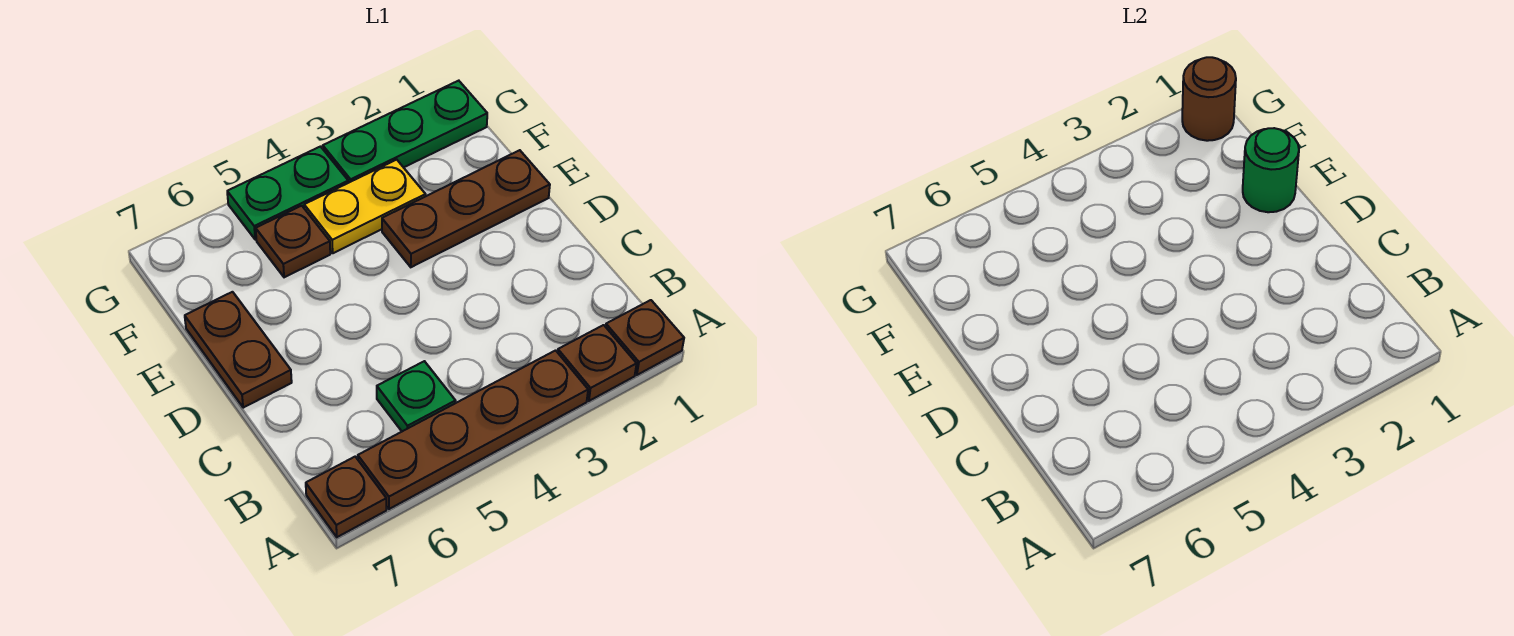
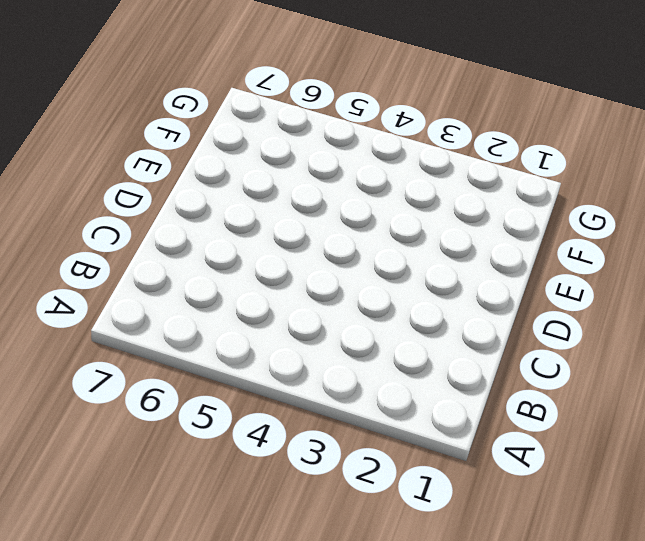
none -> brown plate A1 level 1
none -> brown plate A2 level 1
none -> brown plate A3:A6 level 1

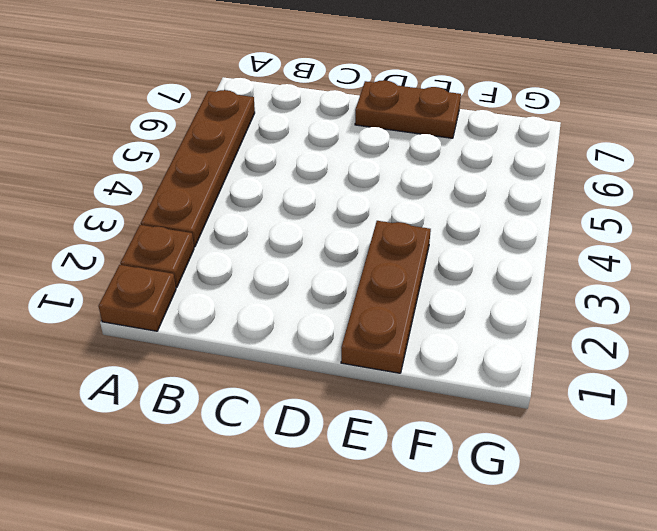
none -> brown plate A7 level 1
none -> green plate B5 level 1
none -> yellow plate F3:F4 level 1

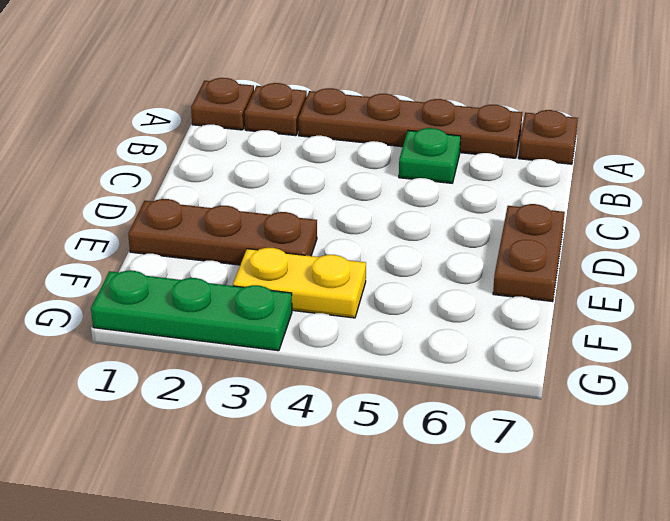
none -> brown plate F5 level 1
none -> green plate G4:G5 level 1
none -> green round brick E1 level 2

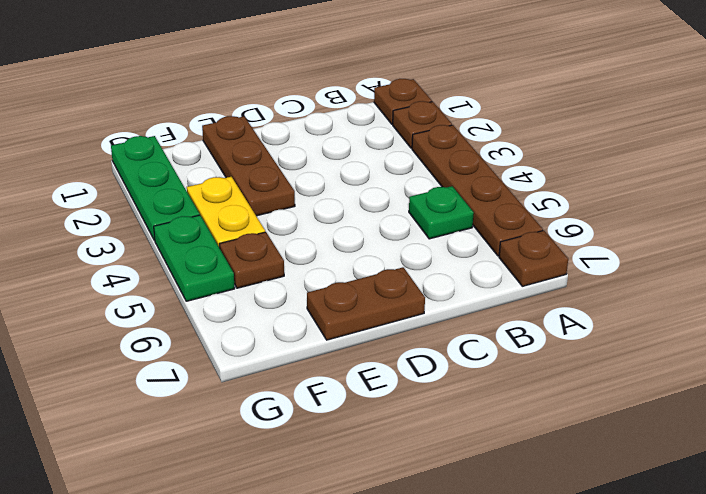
none -> green round brick E1 level 2
none -> brown round brick G1 level 2

